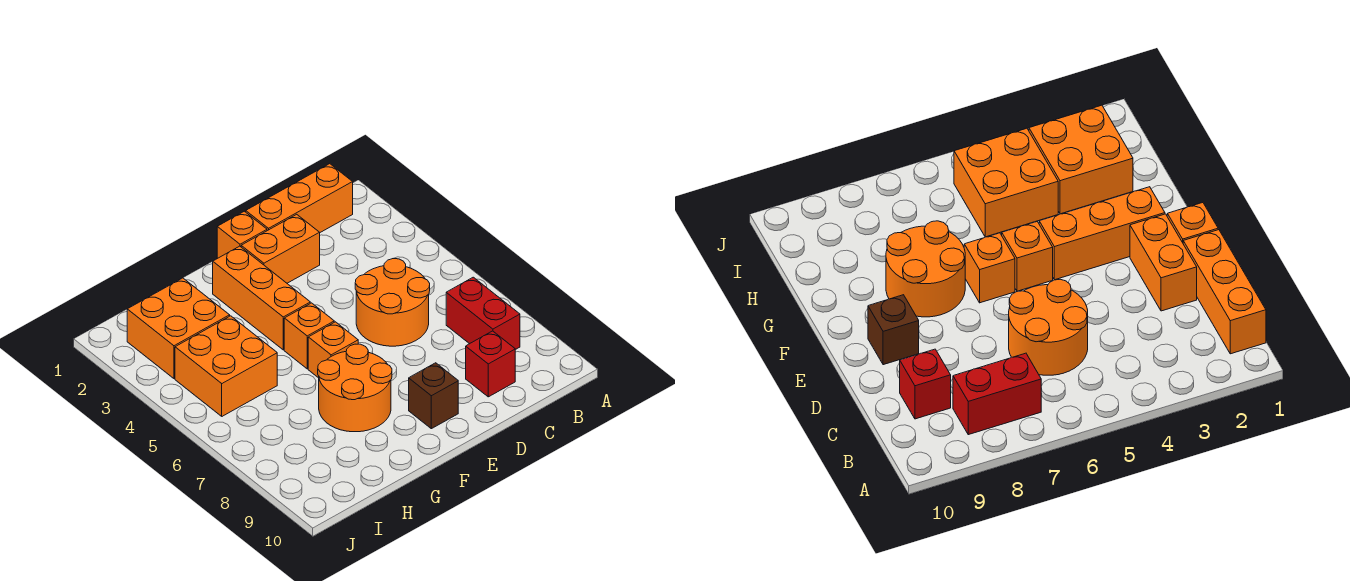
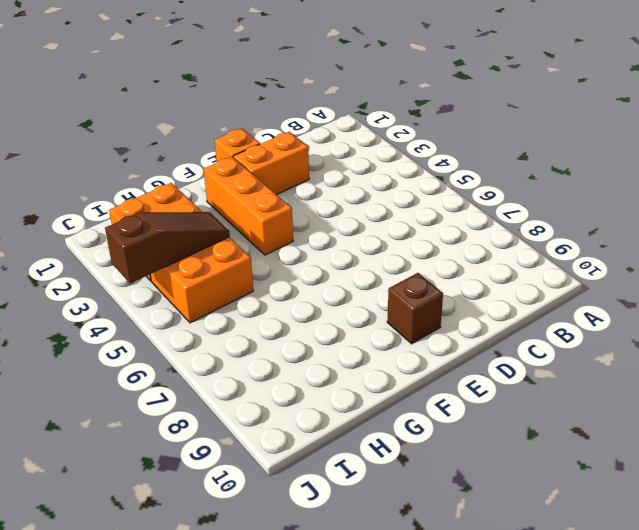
brown slope H4:J4 level 2 top J -> none
none -> orange brick B1:D1 level 1
none -> red brick B7:B8 level 1
none -> orange round brick C5:D6 level 1

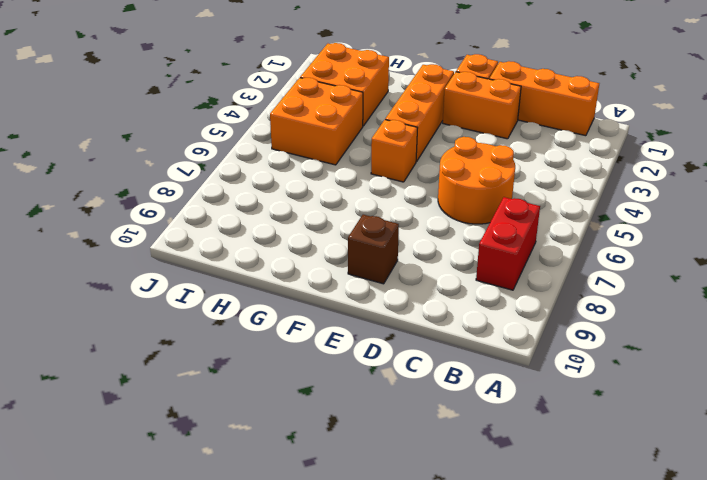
none -> red brick C9 level 1
none -> orange brick F6 level 1
none -> orange round brick F7:G8 level 1

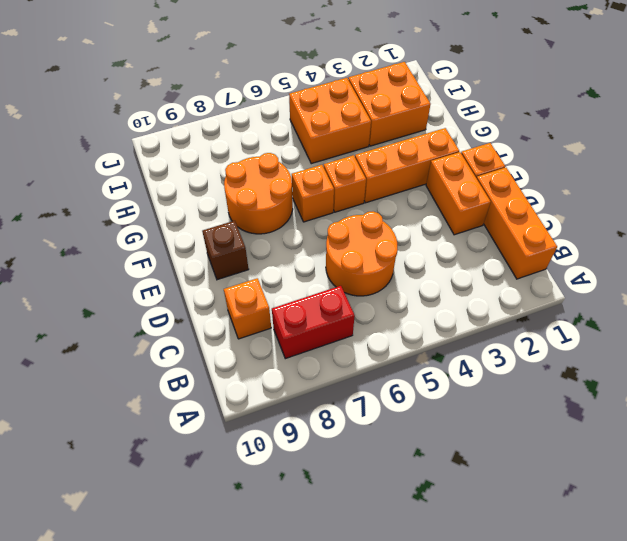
orange brick C9 level 1 -> red brick C9 level 1

